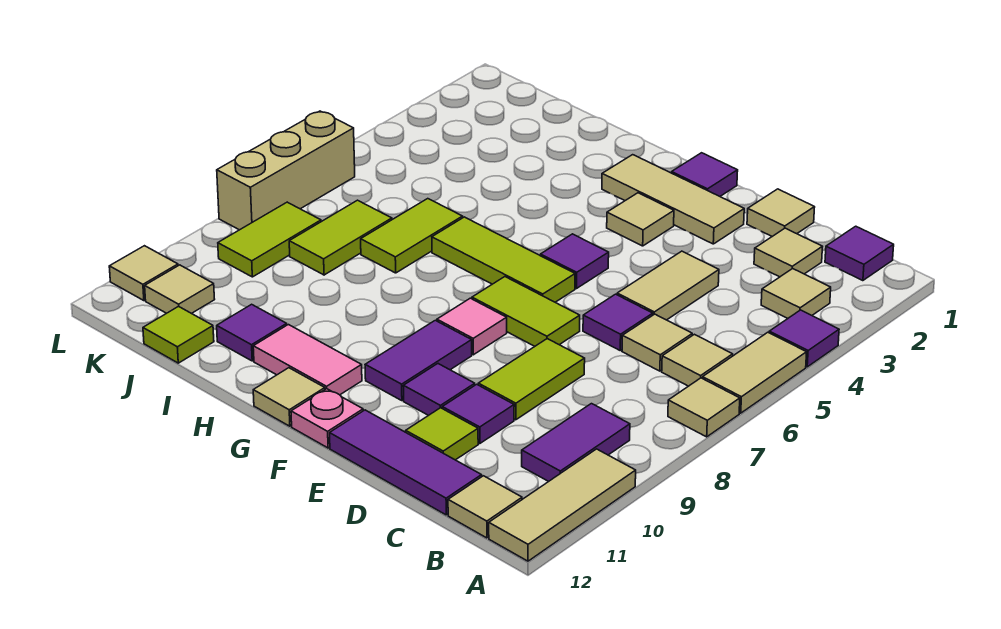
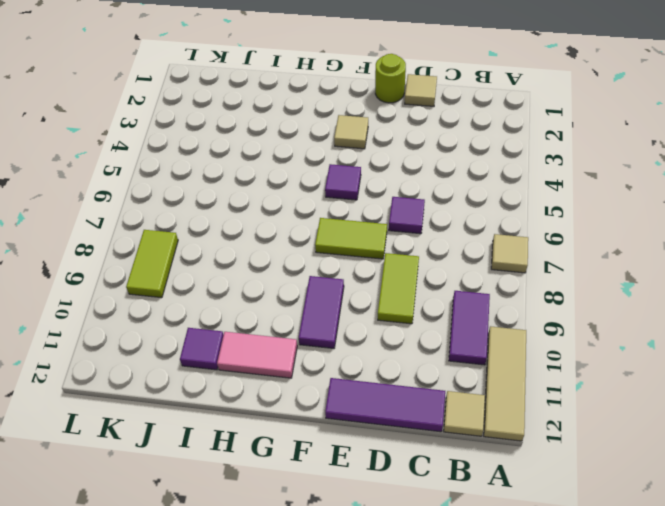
lime round brick E1 level 1 -> none
none -> purple tile A4 level 1
none -> tan tile A5:A6 level 1
none -> purple tile B1 level 1
none -> tan tile B3 level 1

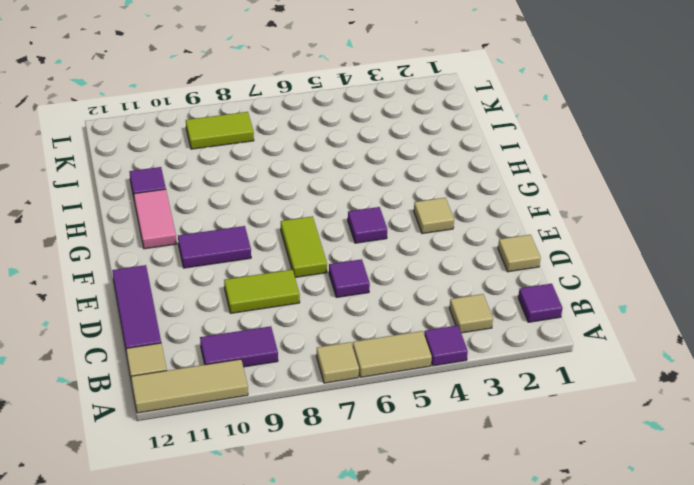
none -> tan tile B6 level 1
none -> tan tile C2 level 1
none -> tan tile C6 level 1
none -> tan tile D4:D5 level 1

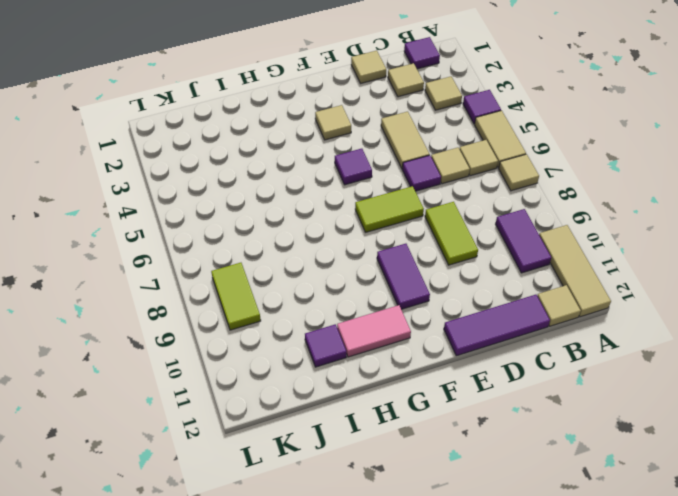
none -> purple tile D10 level 1
none -> lime tile D11 level 1
none -> tan tile E2:G2 level 1
none -> purple tile E10 level 1

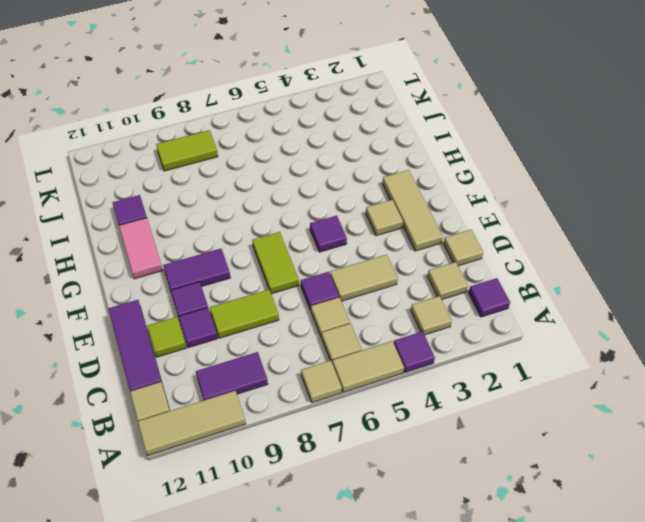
none -> purple tile F1 level 1
none -> lime tile F6:H6 level 1
none -> pink tile F8 level 1
none -> pink plate F12 level 1

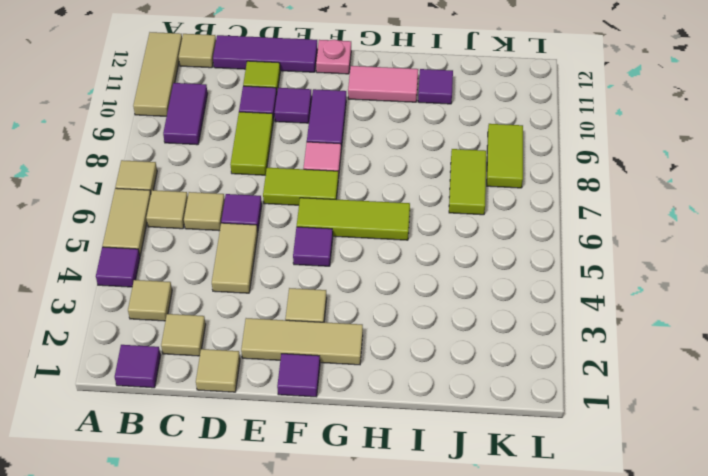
none -> tan tile G12 level 1
none -> lime tile I6:I7 level 1
none -> lime tile J12 level 1
none -> tan tile K11 level 1

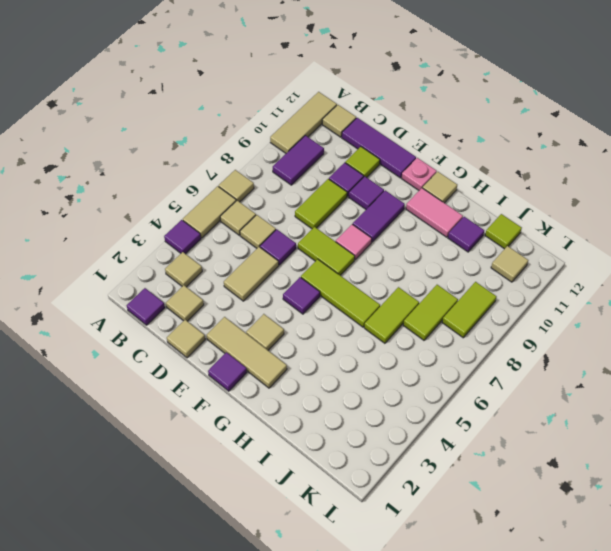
none -> tan brick L6:L8 level 1
none -> tan tile L11 level 1

